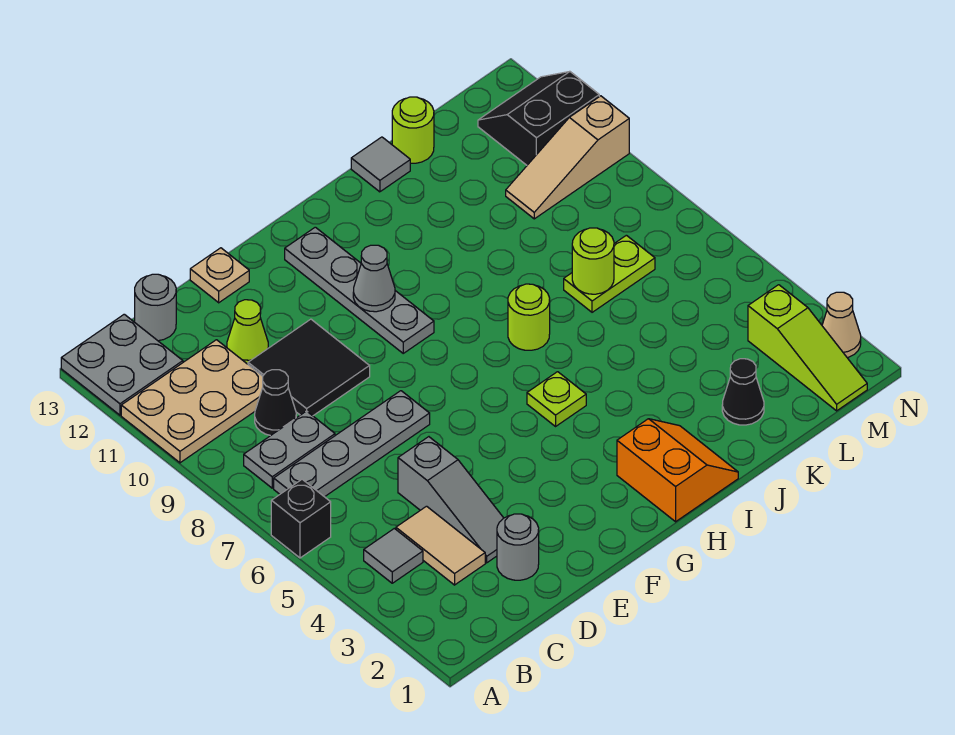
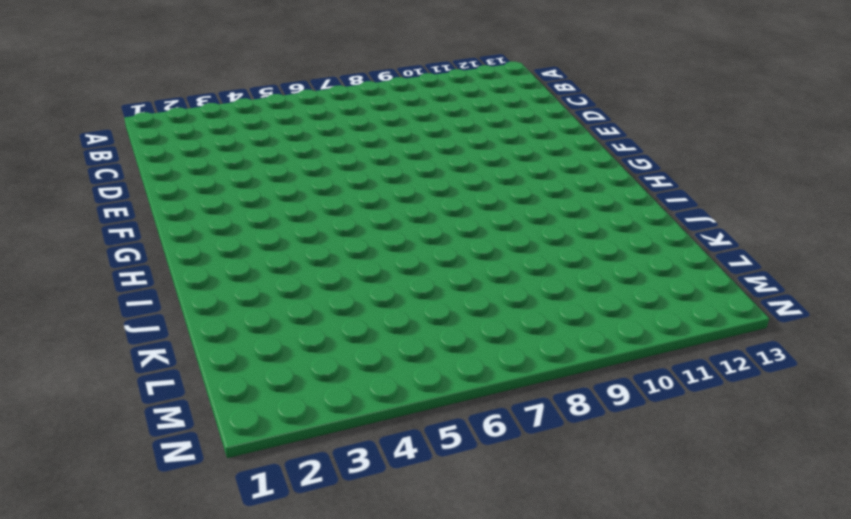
none -> black brick A6 level 1
none -> tan plate A10:C11 level 1
none -> grey plate A12:B13 level 1

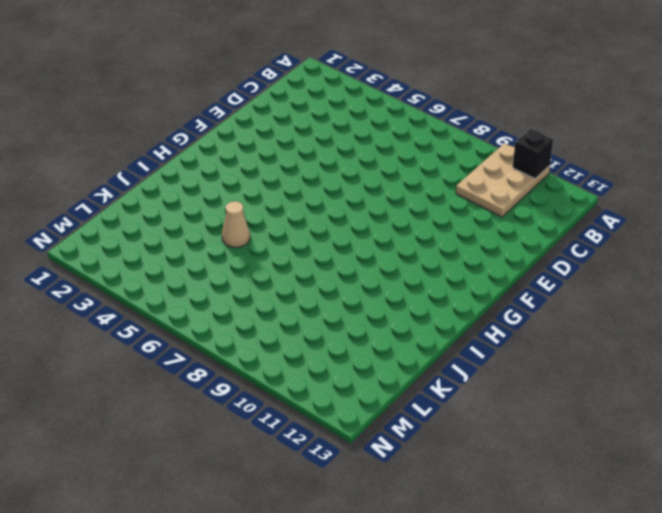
black brick A11 level 2 -> black brick A6 level 1
tan cone J5 level 1 -> tan cone N2 level 1
none -> grey plate A12:B13 level 1
none -> grey tile B4 level 1
none -> grey plate B7:E7 level 1

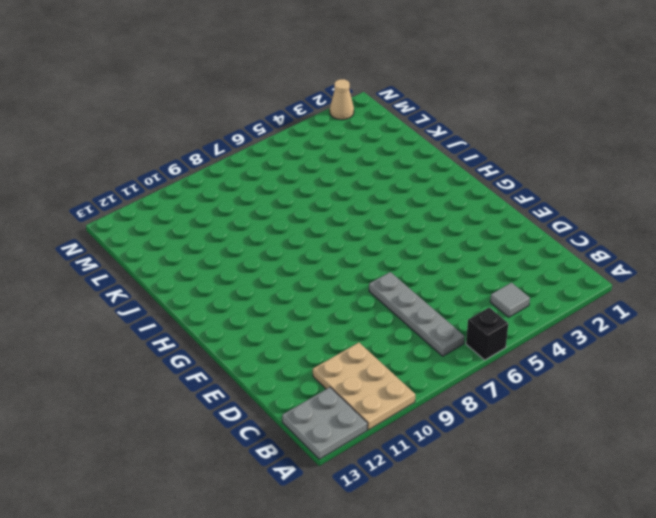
none -> grey plate B8:C8 level 1
none -> tan tile C3:C4 level 1
none -> black cone C9 level 1

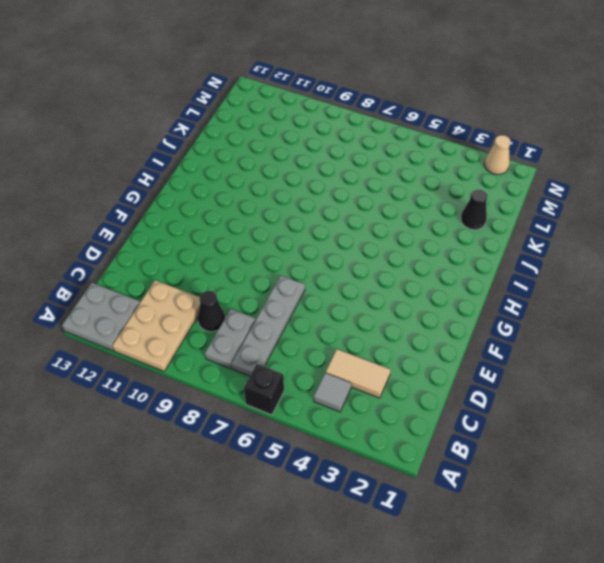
none -> grey round brick C13 level 1
none -> grey round brick D2 level 1
none -> grey slope D3:D5 level 1 top 5

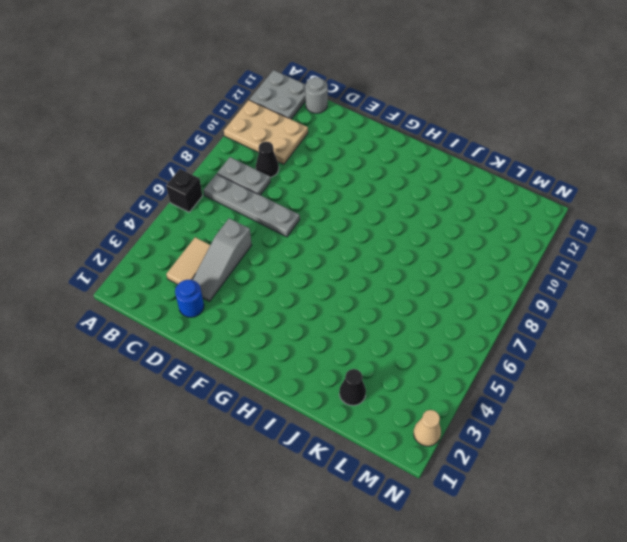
blue round brick D2 level 1 -> grey round brick D2 level 1
none -> grey tile B4 level 1
none -> black tile D9:E10 level 1
none -> lime cone D11 level 1

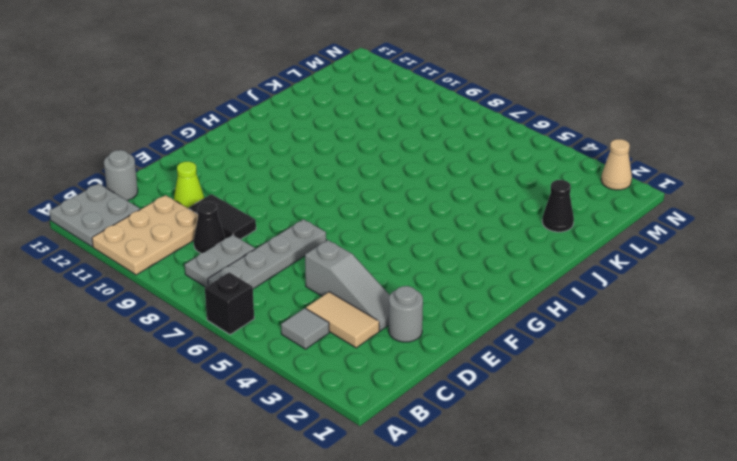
black tile D9:D10 level 1 -> black tile D9:E10 level 1
none -> tan plate E13 level 1
none -> grey plate G9:G12 level 1
none -> orange slope H1:I2 level 1 top H

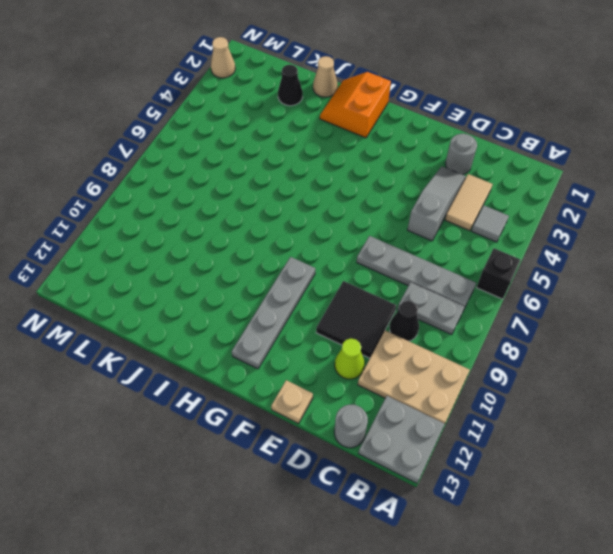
tan cone J1 level 1 -> none
none -> lime plate H5 level 1
none -> lime round brick I7 level 1
none -> grey tile J13 level 1

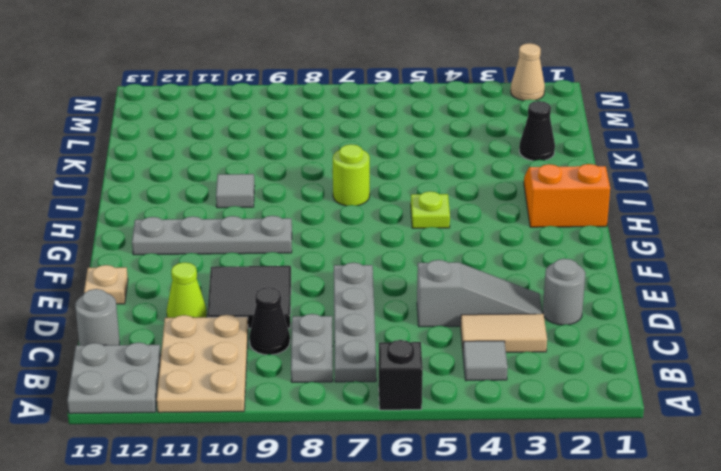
grey tile I10 level 1 -> grey tile J13 level 1
none -> lime plate K7:L7 level 1
none -> lime round brick K13 level 1
none -> tan slope L10:N10 level 1 top N

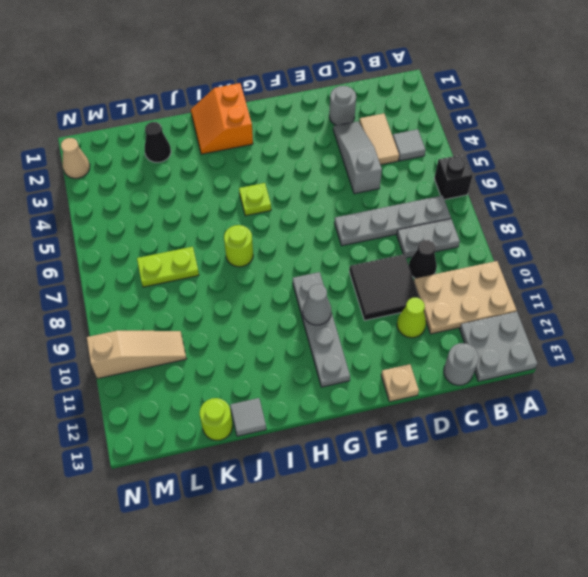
none -> lime slope M1:M3 level 1 top 3
none -> black slope M11:N12 level 1 top 11
none -> lime round brick K7 level 2

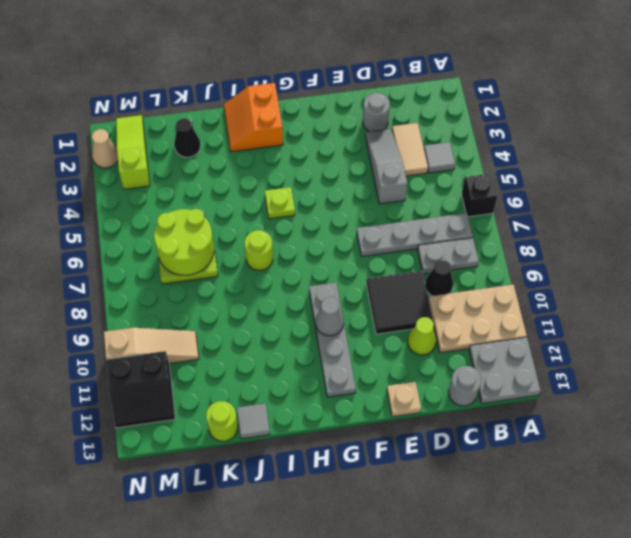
lime round brick K6:L7 level 2 -> lime round brick K7 level 2

